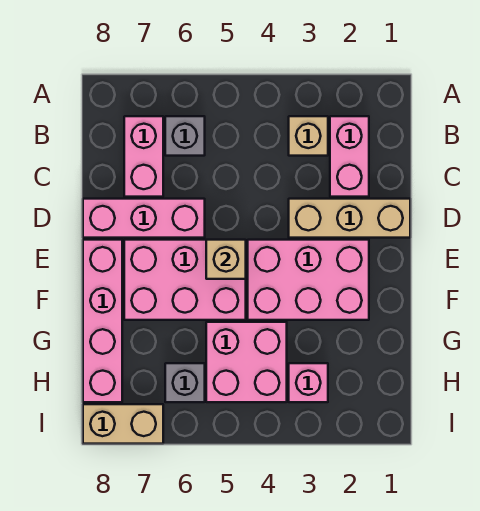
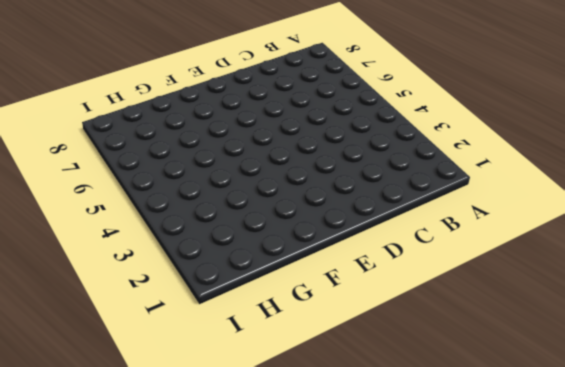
none -> pink brick B2:C2 level 1
none -> tan brick B3 level 1
none -> grey brick B6 level 1

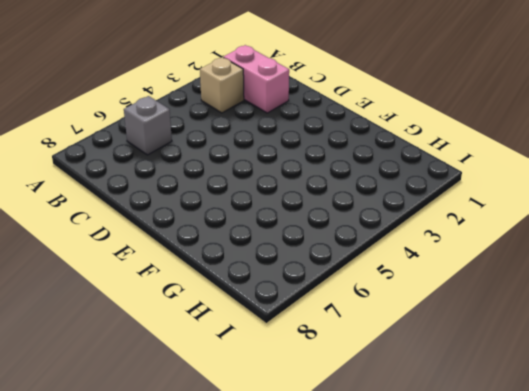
none -> pink brick B7:C7 level 1
none -> tan brick D1:D3 level 1
none -> pink brick D6:D8 level 1

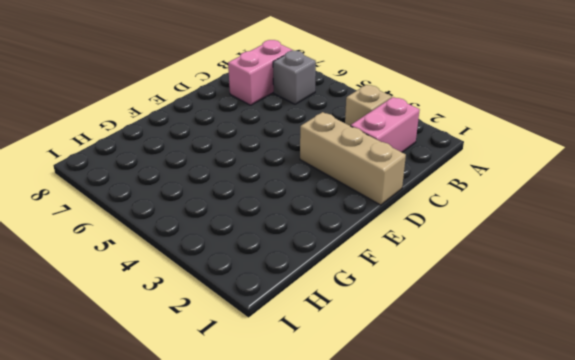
none -> pink brick D6:D8 level 1
none -> pink brick E2:F4 level 1
none -> pink brick E5:F7 level 1

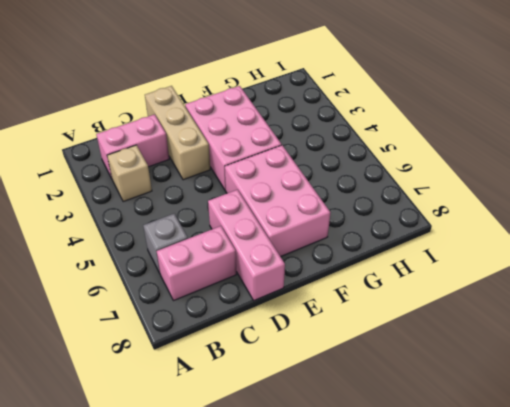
none -> pink brick E8:H8 level 1
none -> pink brick G4:H5 level 1
none -> pink brick H3 level 1

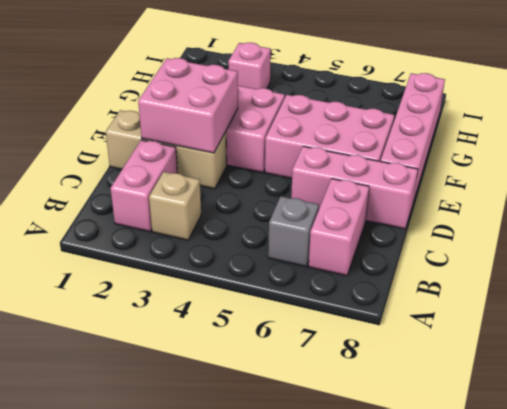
pink brick D2:E3 level 2 -> pink brick G4:H5 level 1
none -> grey brick H6 level 1
none -> tan brick I7:I8 level 1
none -> tan brick E5 level 2

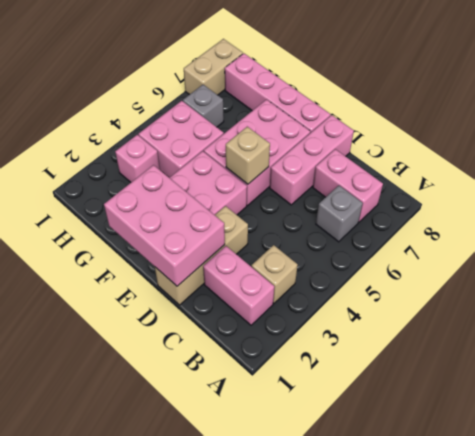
pink brick D1:F2 level 2 -> none

